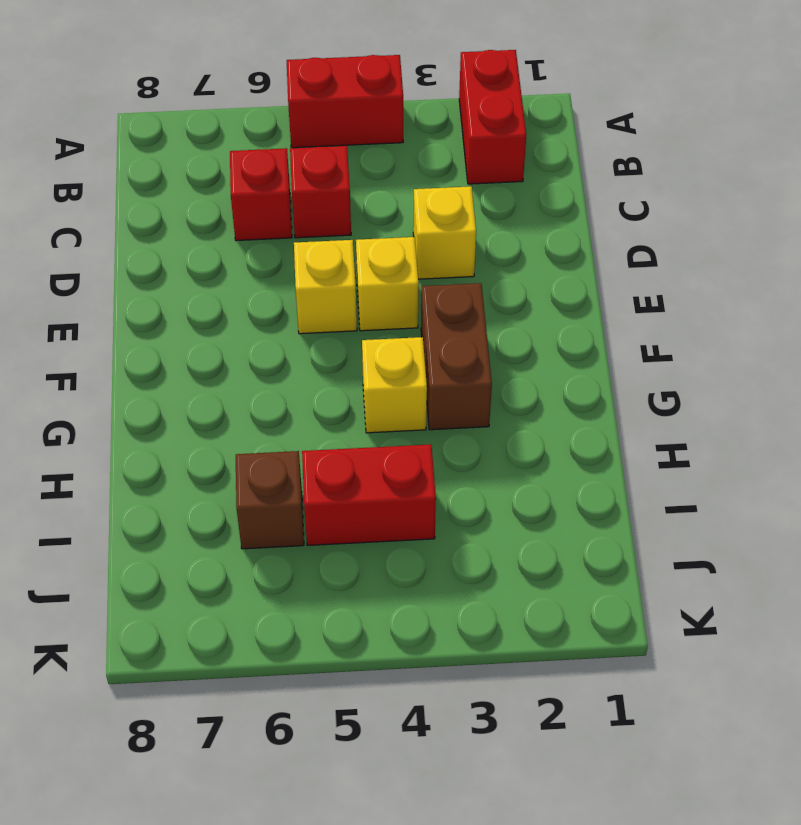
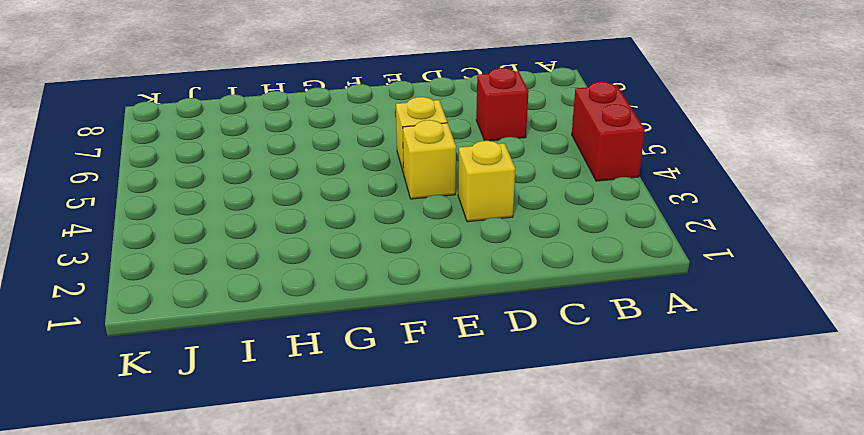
none -> red brick A2:B2 level 1
none -> red brick C5 level 1

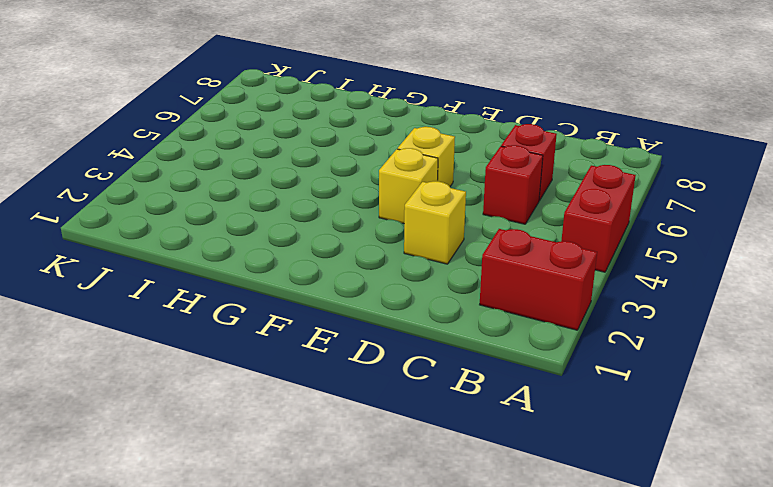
none -> brown brick F3:G3 level 1
none -> yellow brick G4 level 1

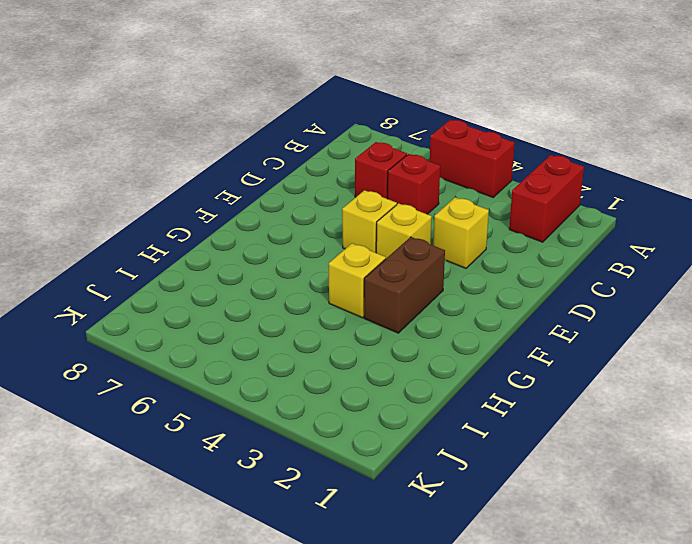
none -> red brick I4:I5 level 1
none -> brown brick I6 level 1

